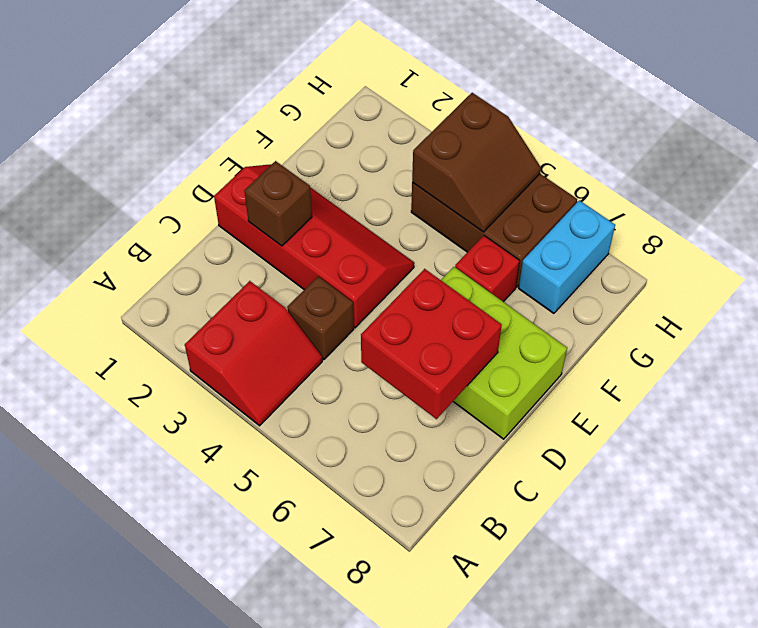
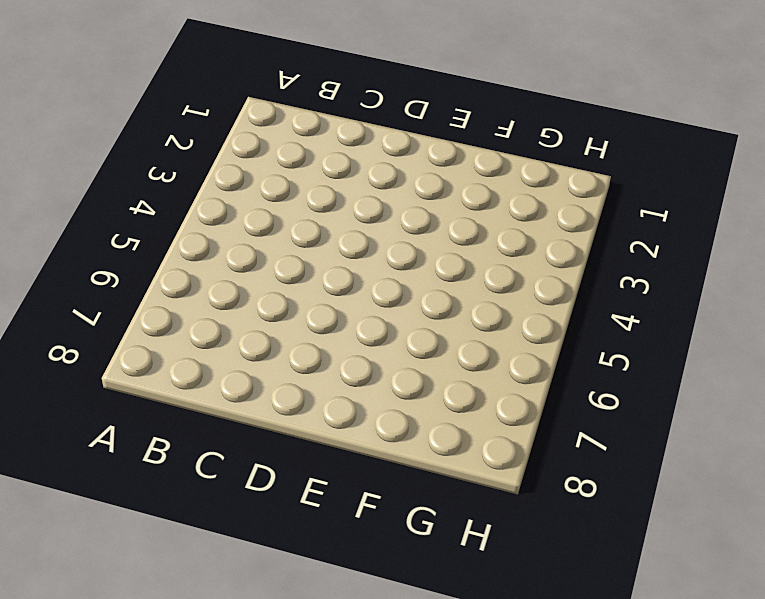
none -> red slope A3:B4 level 1 top 3
none -> brown brick C4 level 1

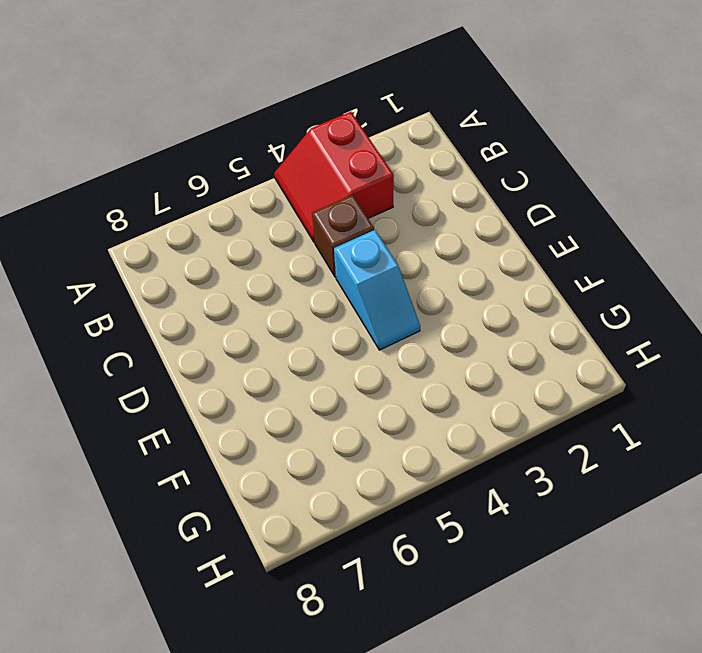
cyan slope D4:E4 level 1 top D -> red slope D1:E4 level 1 top D
none -> lime brick D6:E8 level 1
none -> red brick F6 level 1

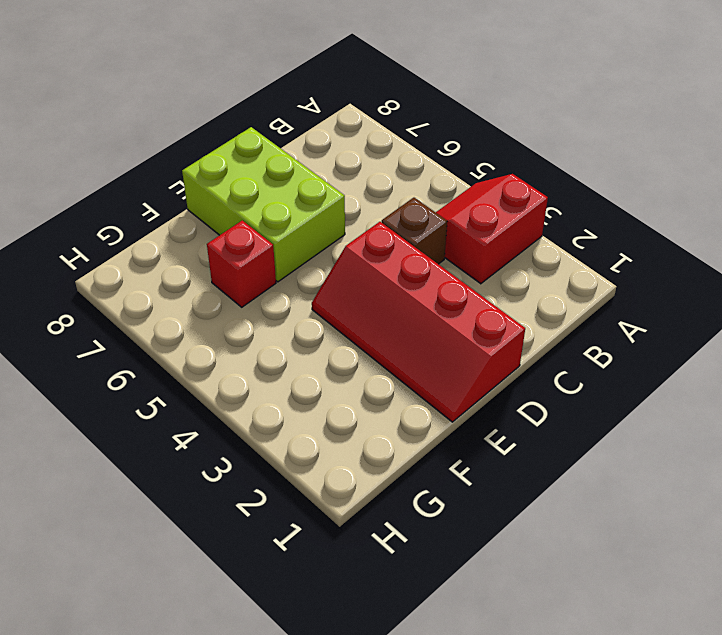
none -> brown brick G4:H6 level 1
none -> cyan brick G7:H7 level 1

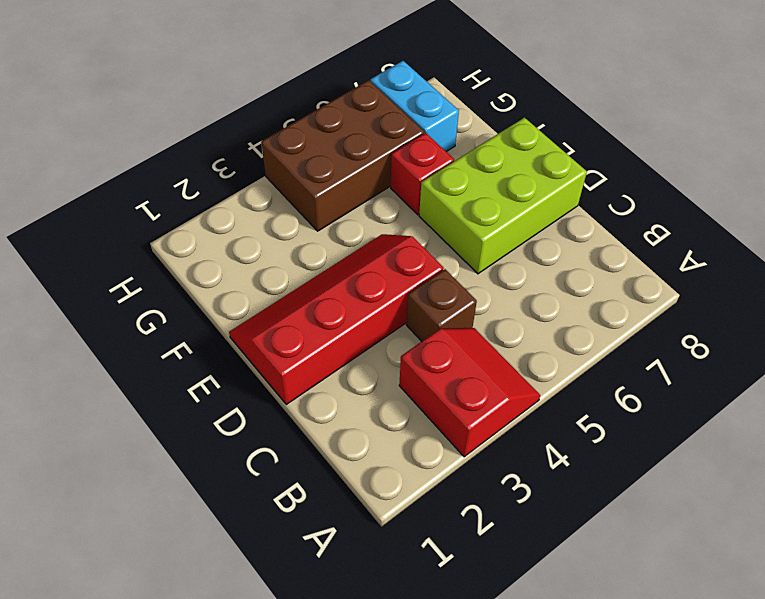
none -> red brick C6:D7 level 2
none -> brown brick D2 level 2

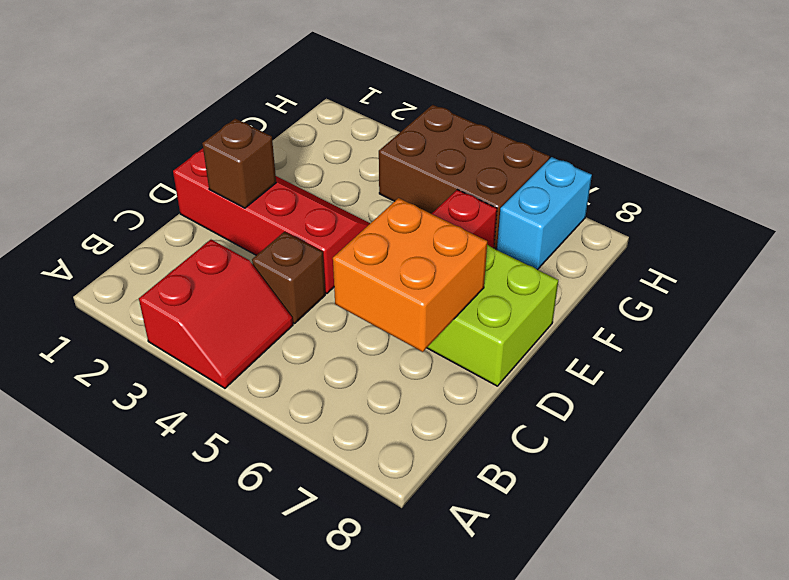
orange brick C6:D7 level 2 -> red brick C6:D7 level 2
none -> brown slope G4:H5 level 2 top 4

